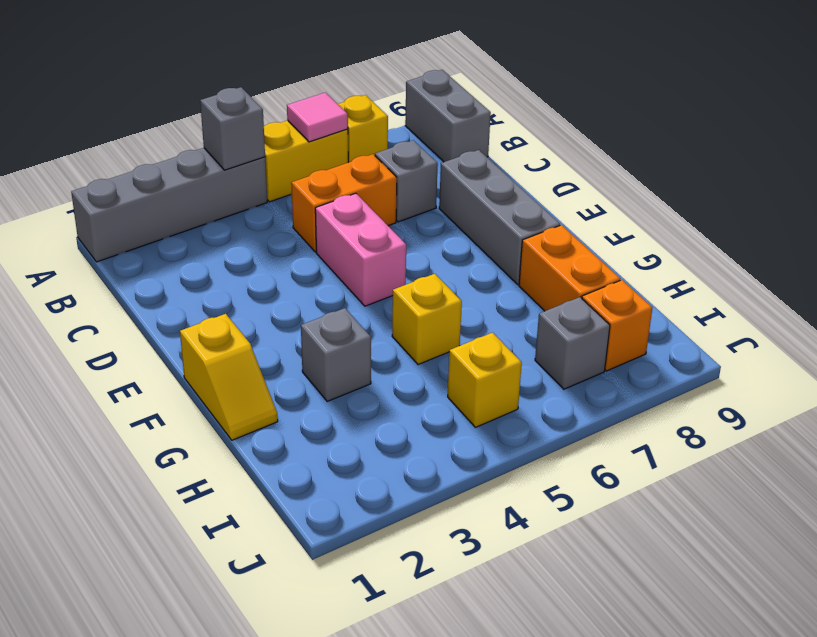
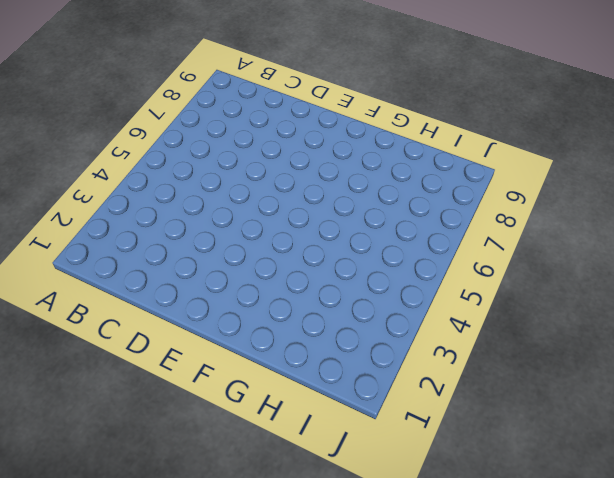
none -> grey brick A1:A4 level 1
none -> yellow brick A5:A6 level 1
none -> yellow brick A7 level 1

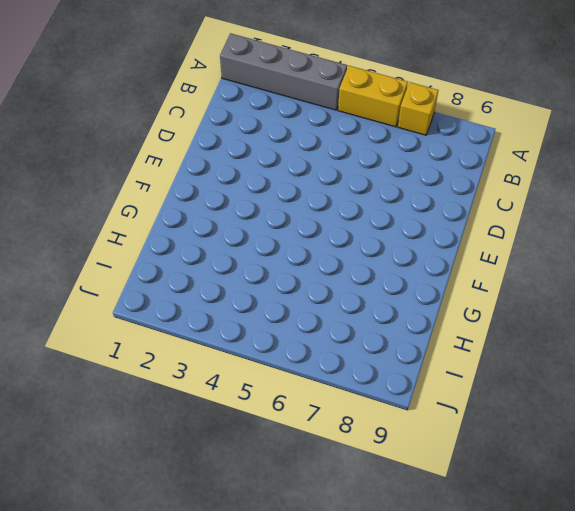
none -> grey brick A9:B9 level 1
none -> orange brick C5:C6 level 1
none -> grey brick C7 level 1

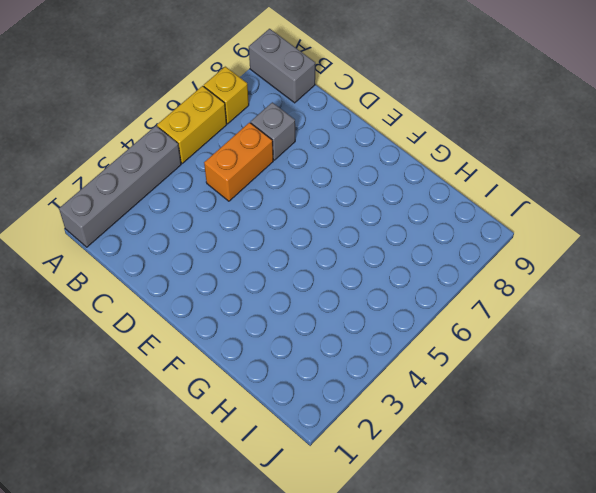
none -> pink brick D5:E5 level 1
none -> grey brick D8:F8 level 1
none -> yellow slope F1:G1 level 1 top F

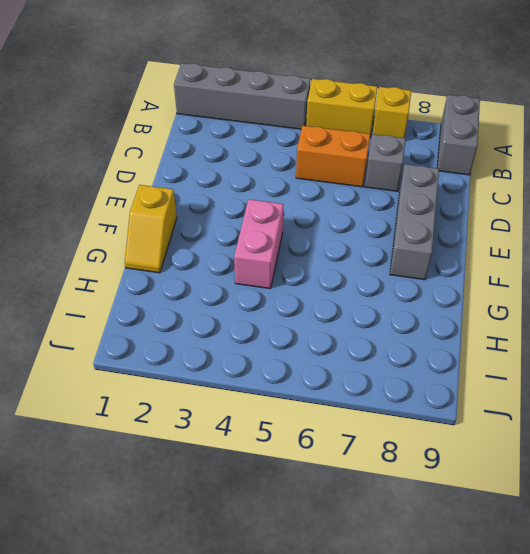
pink brick F4:G4 level 1 -> pink brick D5:E5 level 1
none -> grey brick G3 level 1
none -> yellow brick G5 level 1
none -> orange brick G8:H8 level 1

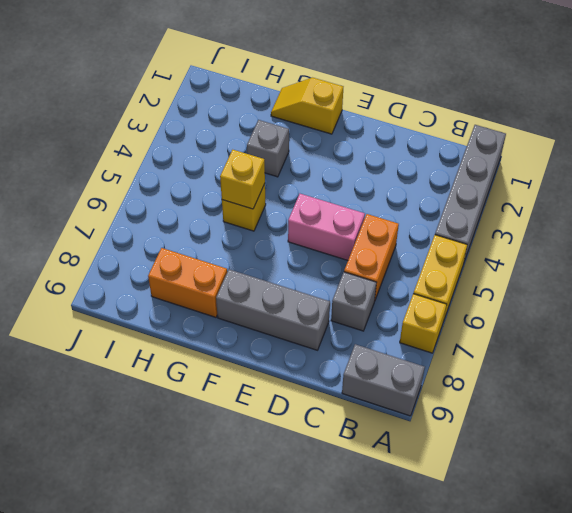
yellow brick G5 level 2 -> yellow brick I5 level 1
none -> grey brick I7 level 1
none -> orange brick I8 level 1
none -> grey brick A4 level 2

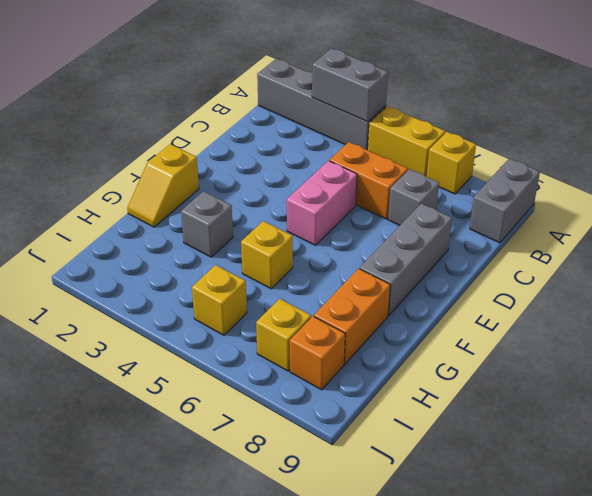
grey brick A3:A4 level 2 -> grey brick A4 level 2
yellow brick I7 level 1 -> grey brick I7 level 1
none -> pink tile A6 level 2

